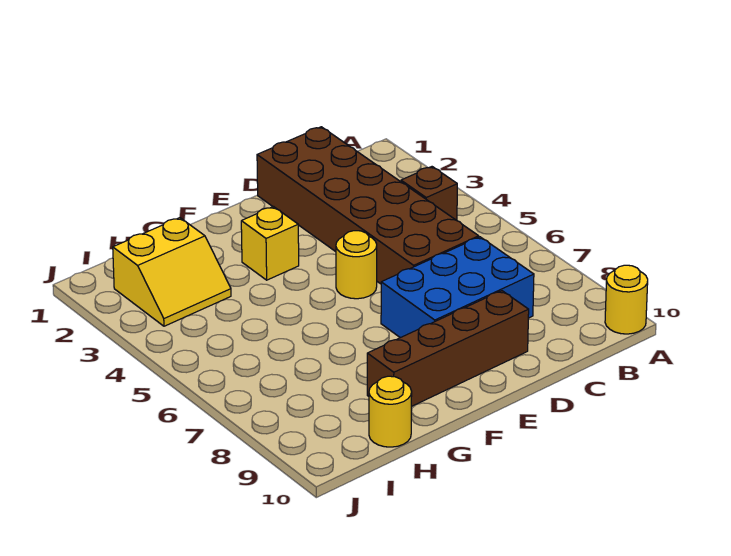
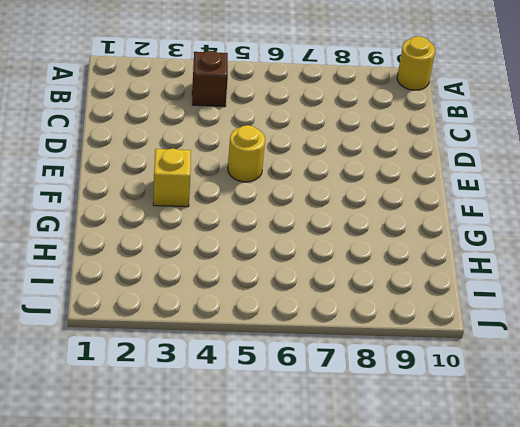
none -> brown brick C1:D6 level 1
none -> blue brick C7:E8 level 1

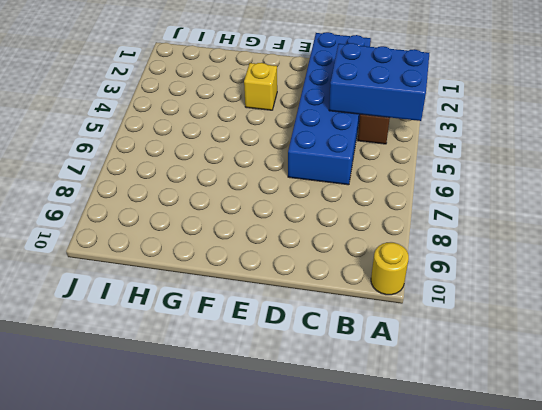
blue brick A3:C4 level 2 -> blue brick C7:E8 level 1
blue brick C1:D6 level 1 -> brown brick C1:D6 level 1
none -> brown brick D9:G9 level 1
none -> yellow round brick E5 level 1

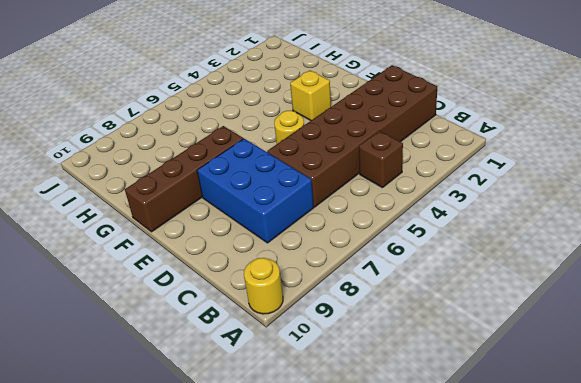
brown brick F7:F10 level 1 -> brown brick D9:G9 level 1
none -> yellow slope H2:I3 level 1 top 2
none -> yellow round brick H10 level 1

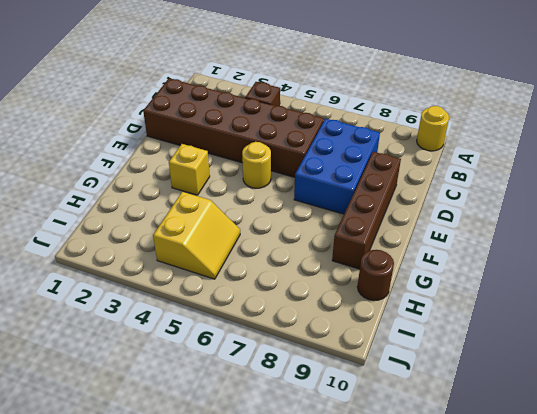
yellow slope H4:I5 level 1 top 4 -> yellow slope H2:I3 level 1 top 2
brown round brick H10 level 1 -> yellow round brick H10 level 1

